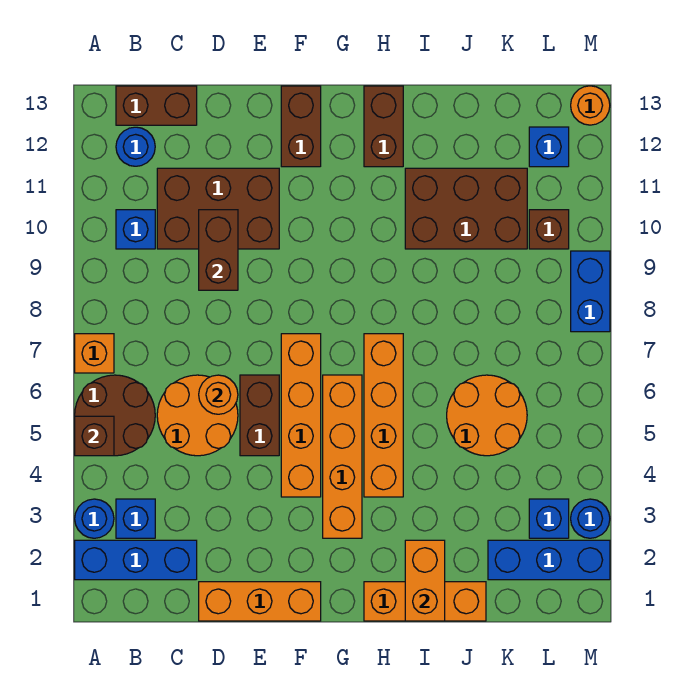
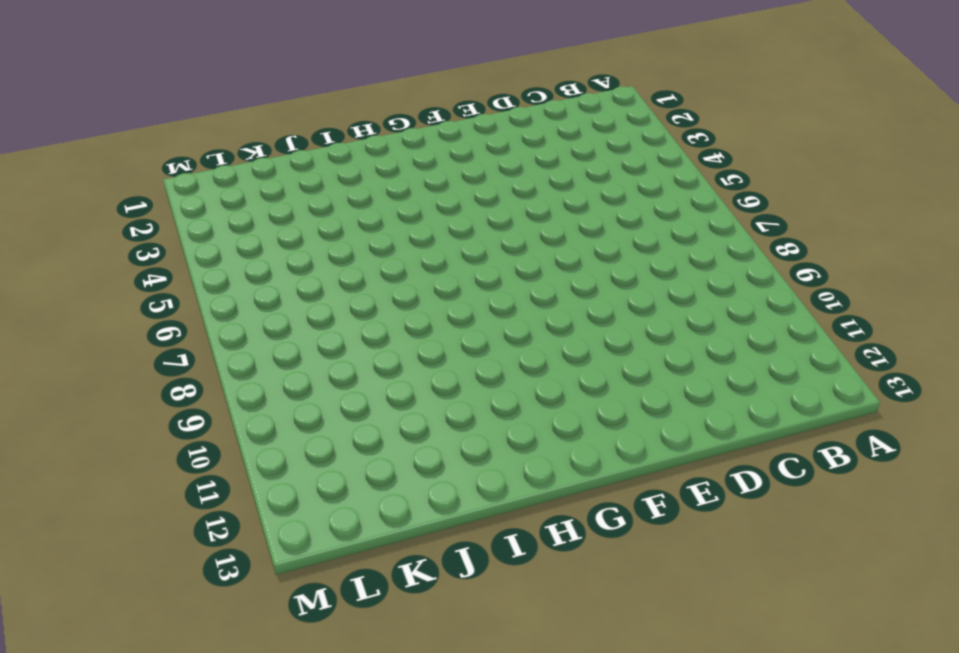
none -> blue brick A2:C2 level 1
none -> blue round brick A3 level 1
none -> brown round brick A5:B6 level 1
none -> orange brick A7 level 1

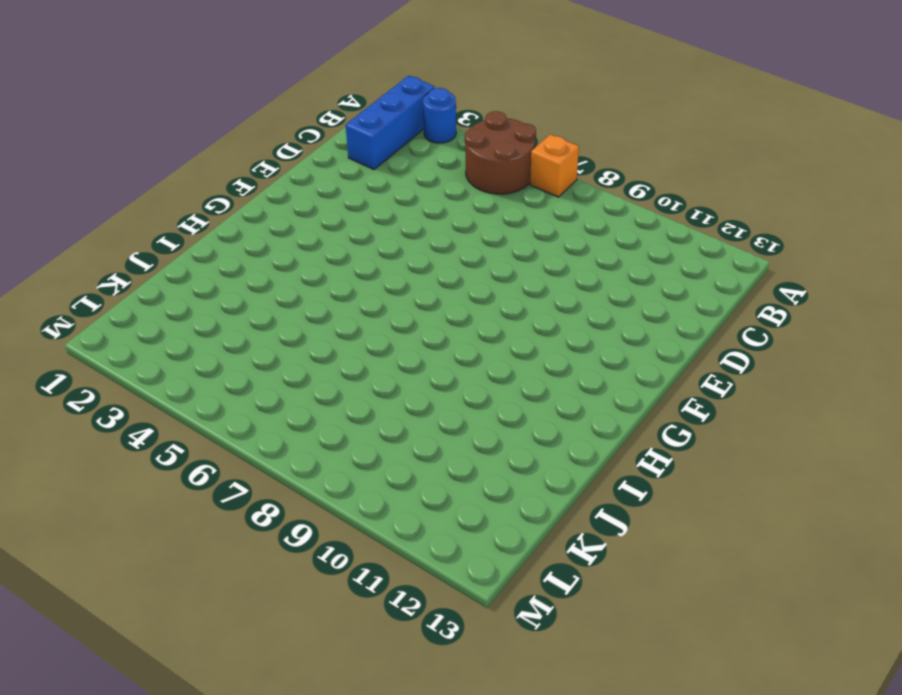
none -> blue brick B3 level 1
none -> blue brick B10 level 1
none -> blue round brick B12 level 1
none -> brown brick B13:C13 level 1

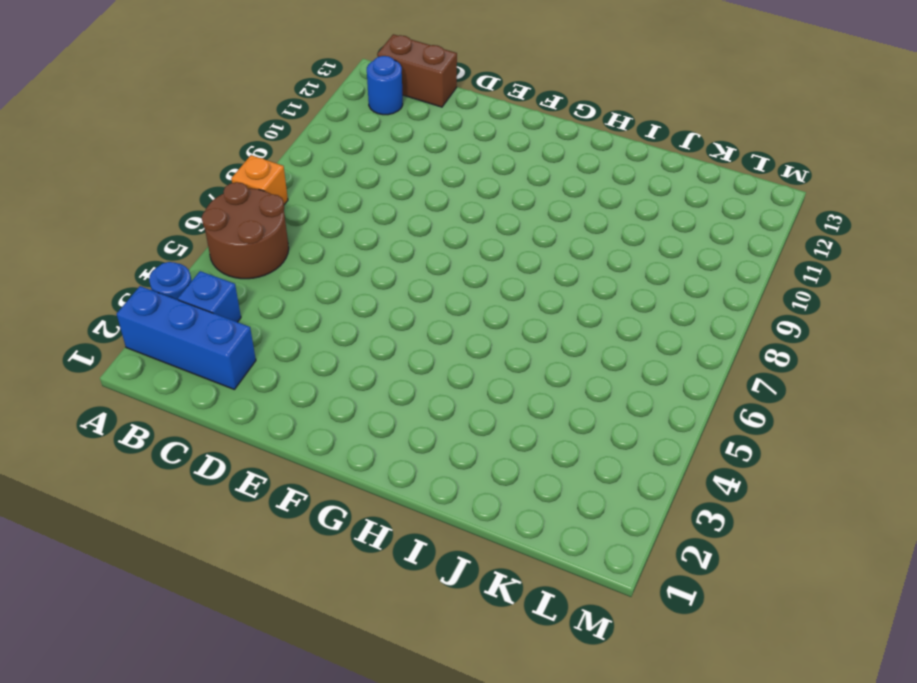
none -> blue brick B10 level 1
none -> orange round brick C5:D6 level 1
none -> brown brick C10:E11 level 1
none -> orange brick D1:F1 level 1

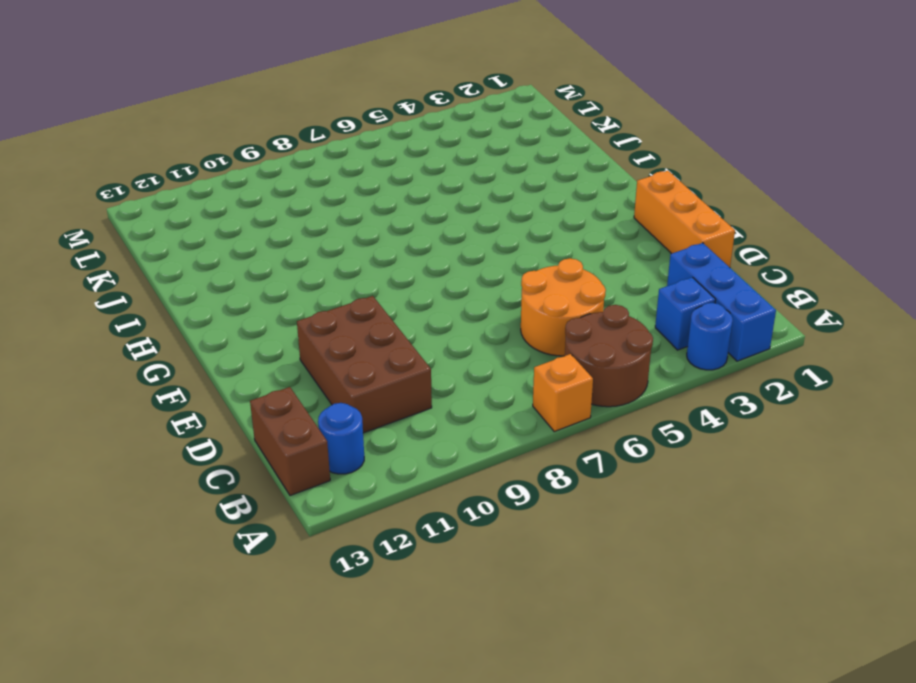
none -> blue brick B10 level 1
none -> brown brick E5:E6 level 1
none -> orange brick F4:F7 level 1
none -> brown brick F12:F13 level 1

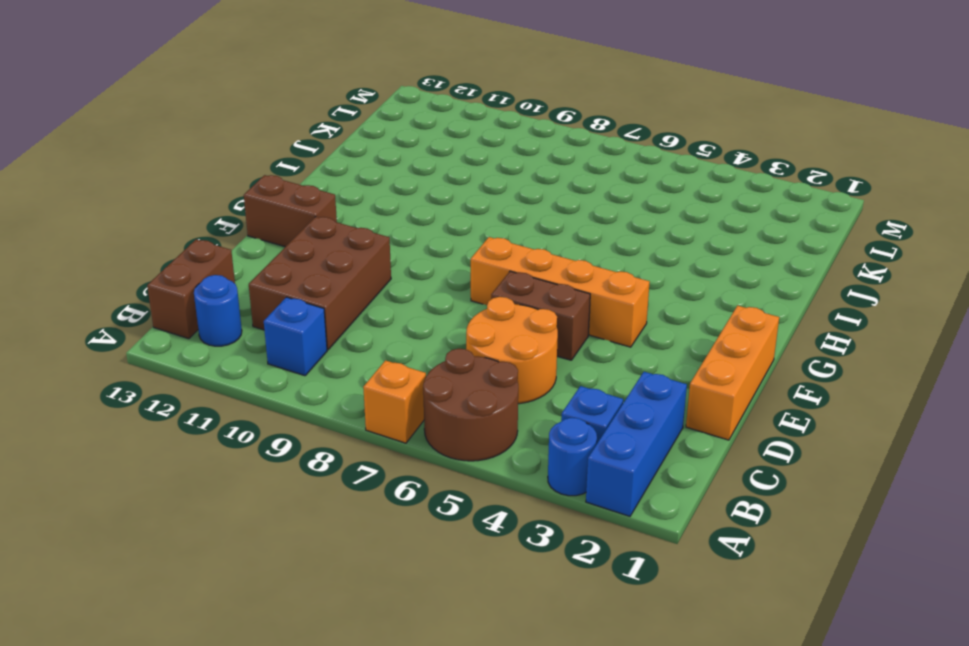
none -> orange brick G3:G6 level 1
none -> orange brick H1:J1 level 1
none -> orange brick H4:H7 level 1
none -> brown brick H12:H13 level 1

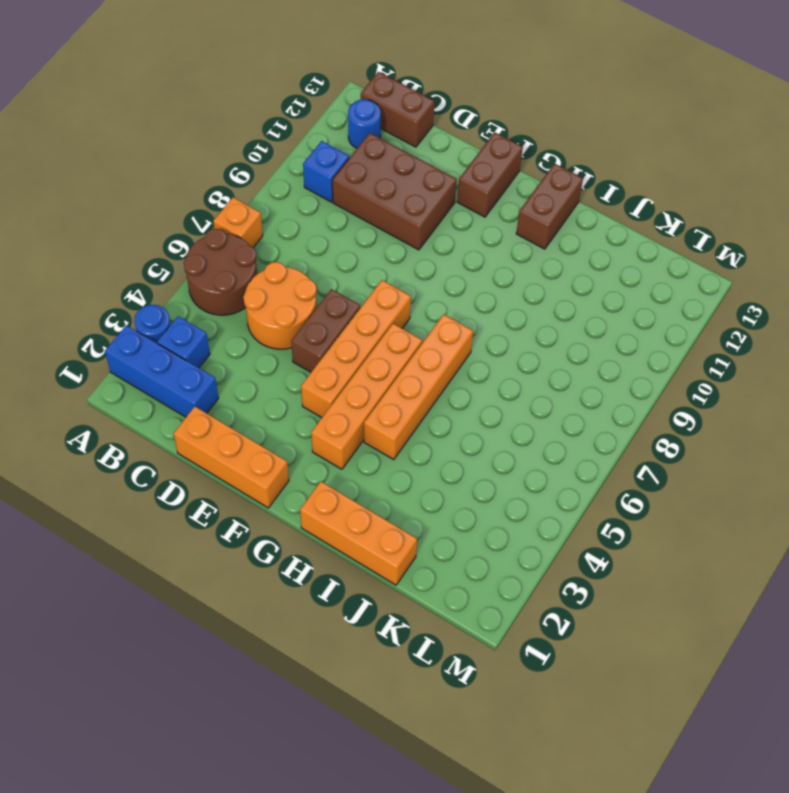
none -> brown brick I10:K11 level 1
none -> orange round brick J5:K6 level 1
none -> blue brick K2:M2 level 1
none -> blue brick L3 level 1

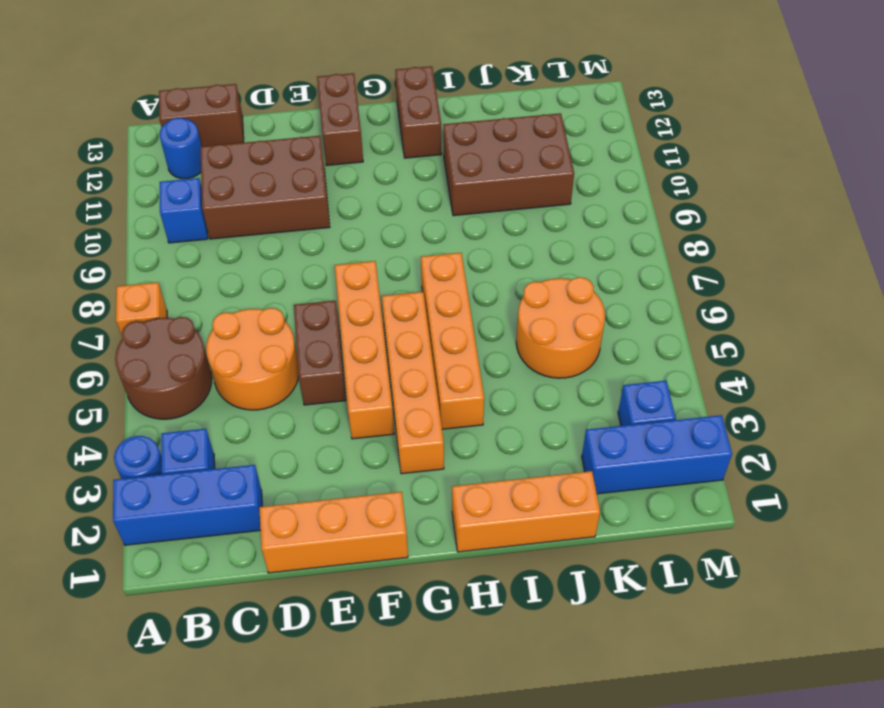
none -> brown brick L10 level 1
none -> blue brick L12 level 1
none -> blue round brick M3 level 1
none -> blue brick M8:M9 level 1

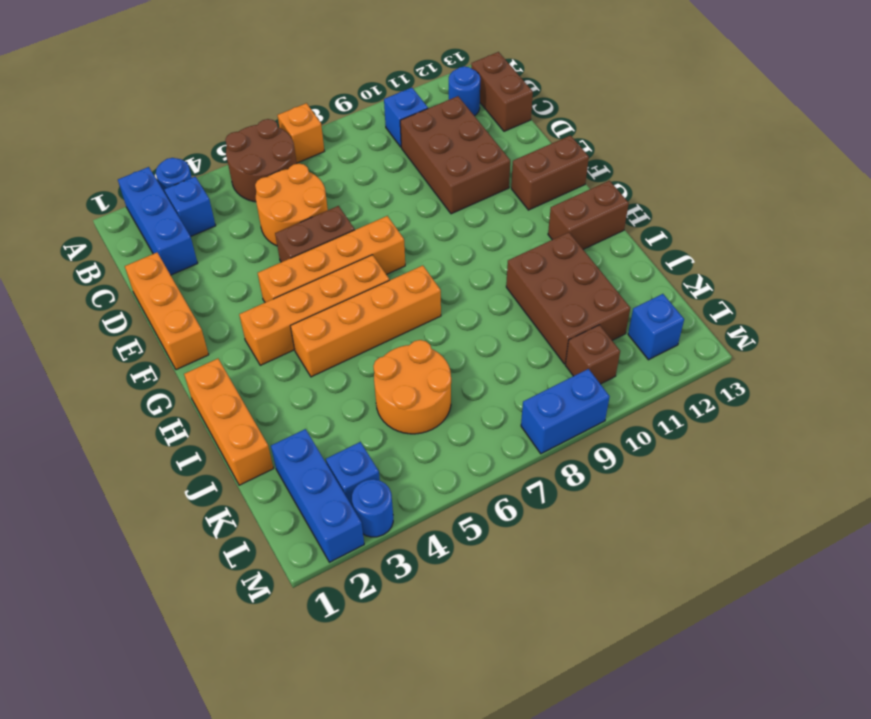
none -> orange round brick M13 level 1
none -> brown brick A5 level 2
none -> orange round brick D6 level 2
none -> brown brick D9:D10 level 2

